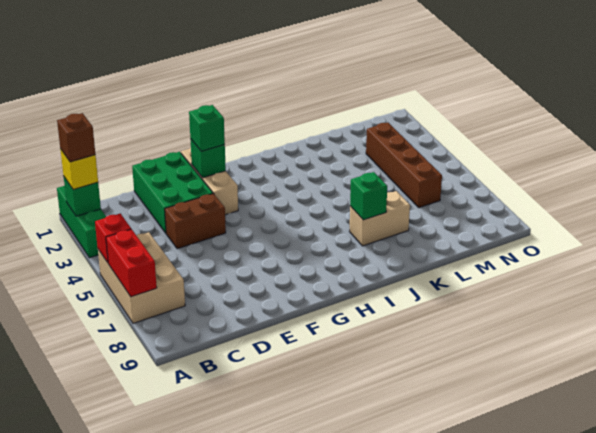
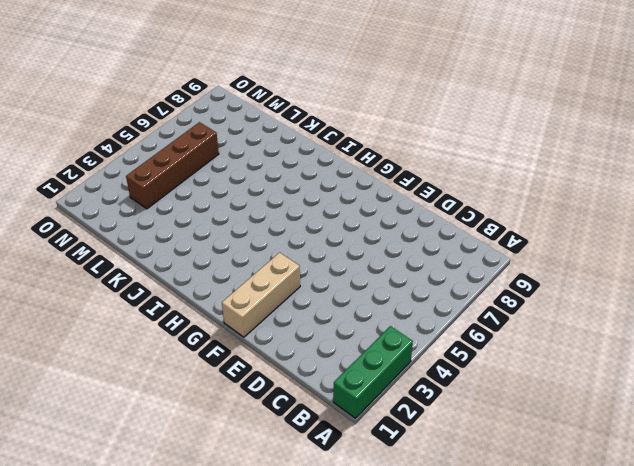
none -> tan brick A5:B7 level 1
none -> green brick D1:E3 level 1
none -> brown brick D4:E4 level 1

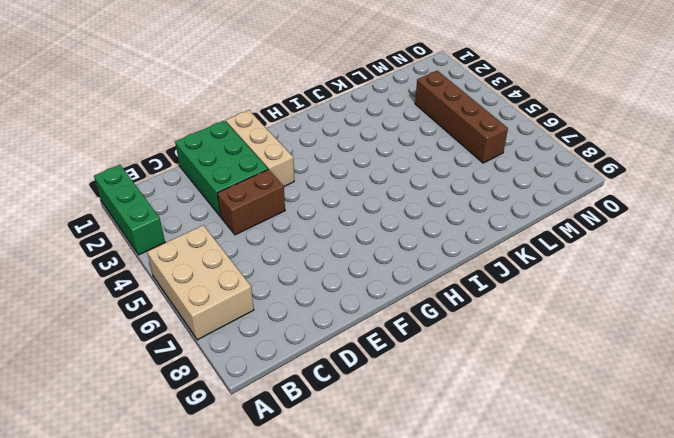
none -> tan brick J7:K7 level 1
none -> green brick A2 level 2
none -> red brick A5 level 2

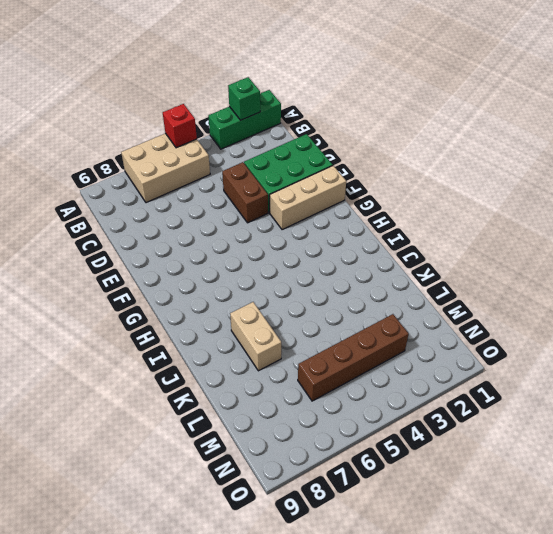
none -> red brick A6:A7 level 2
none -> green brick F2 level 2
none -> green brick J7 level 2

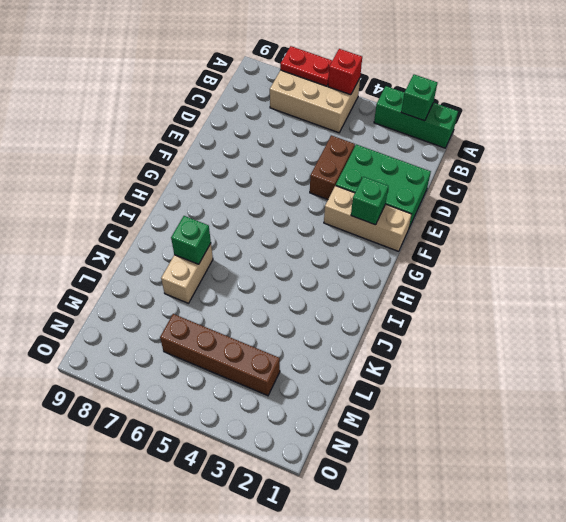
red plate A6:A7 level 2 -> red brick A6:A7 level 2
none -> yellow brick A2 level 3
none -> green brick F2 level 3
none -> brown brick A2 level 4

